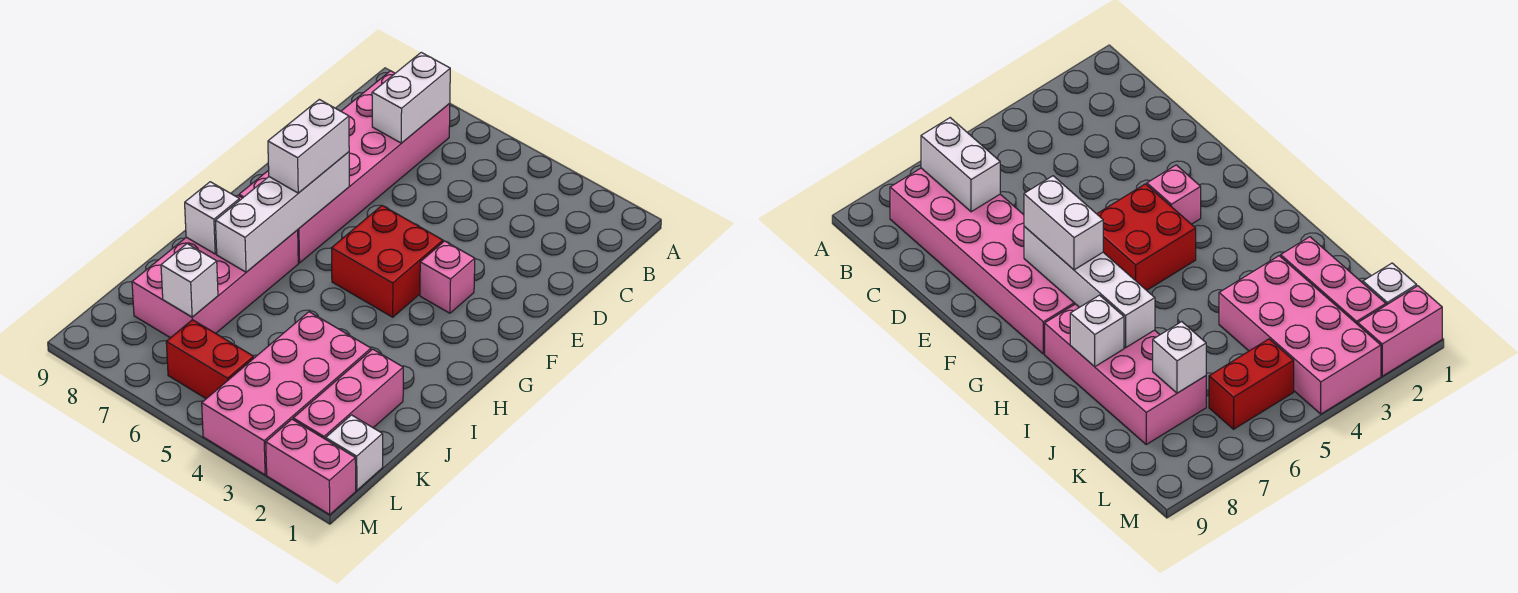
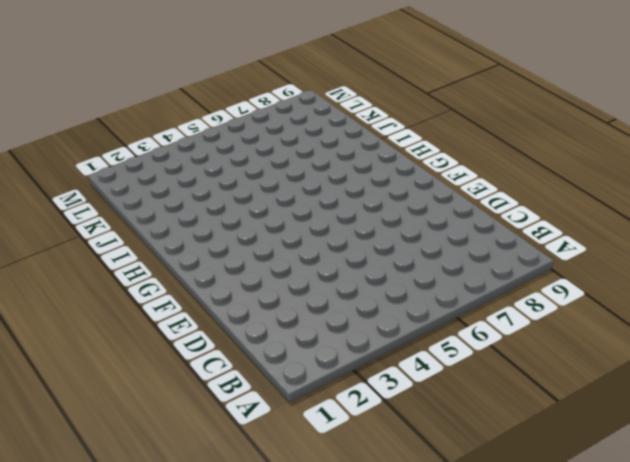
none -> pink brick B7:G8 level 1
none -> pink brick F3 level 1
none -> red brick F4:G5 level 1

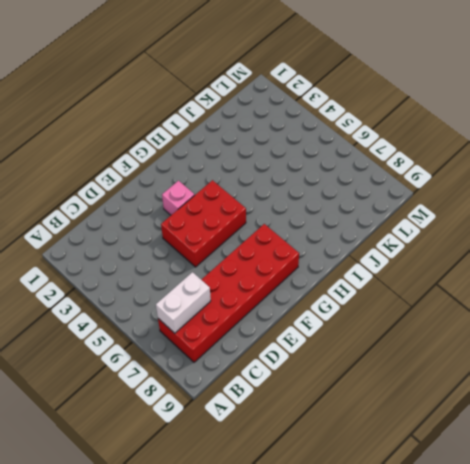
red brick B7:G8 level 1 -> pink brick B7:G8 level 1
red brick E4:G5 level 1 -> red brick F4:G5 level 1
none -> pink brick H7:K8 level 1
none -> pink brick J2:L2 level 1
none -> pink brick J3:M4 level 1

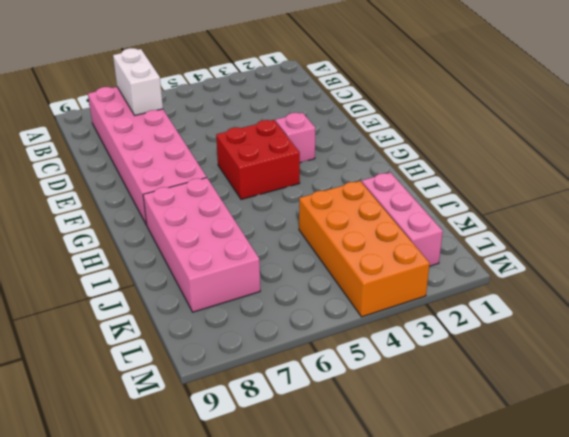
orange brick J3:M4 level 1 -> pink brick J3:M4 level 1
none -> white brick L1 level 1
none -> red brick L5:L6 level 1
none -> pink brick M1:M2 level 1

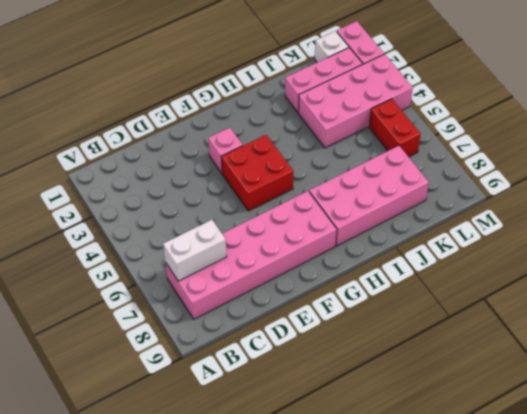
none -> white brick F7:I7 level 2
none -> white brick I8 level 2
none -> white brick K7 level 2

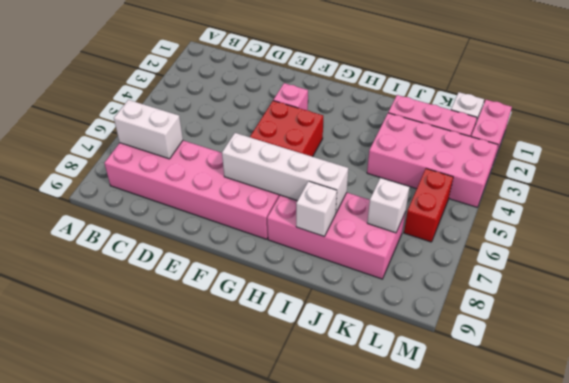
none -> white brick F7:G7 level 3

